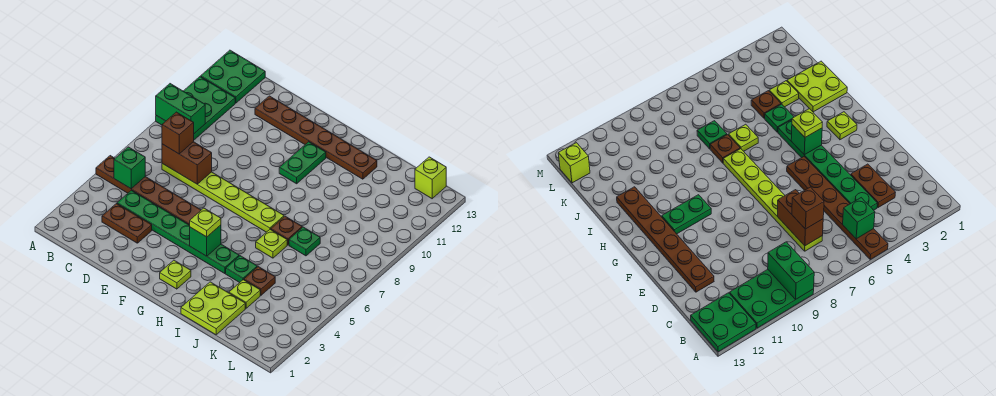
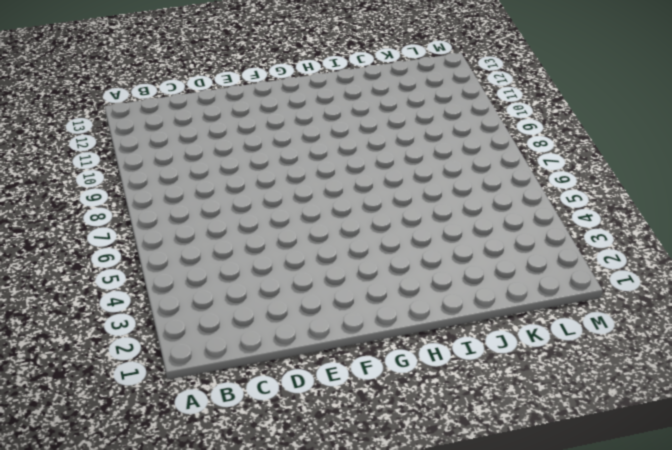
none -> brown plate A5:F5 level 1
none -> green plate A9:B11 level 1
none -> green plate A12:B13 level 1

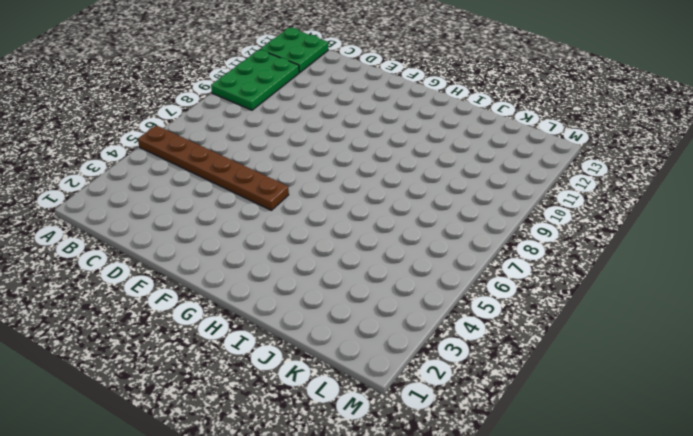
none -> brown plate C3:D3 level 1
none -> green plate C4:H4 level 1
none -> lime plate C7:H7 level 1

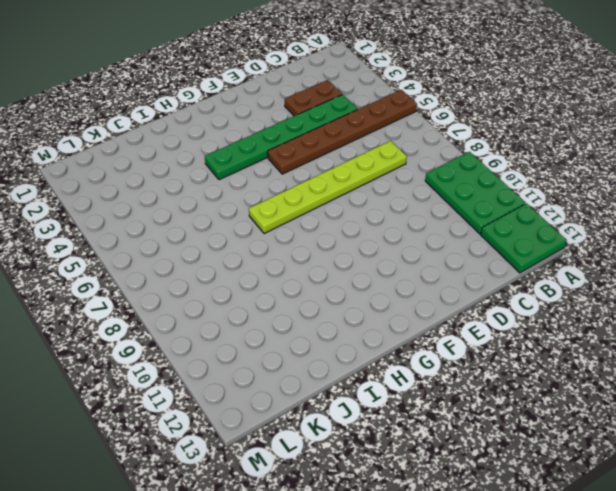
none -> brown plate D12:I12 level 1
none -> lime plate G2 level 1
none -> green plate G10:G11 level 1

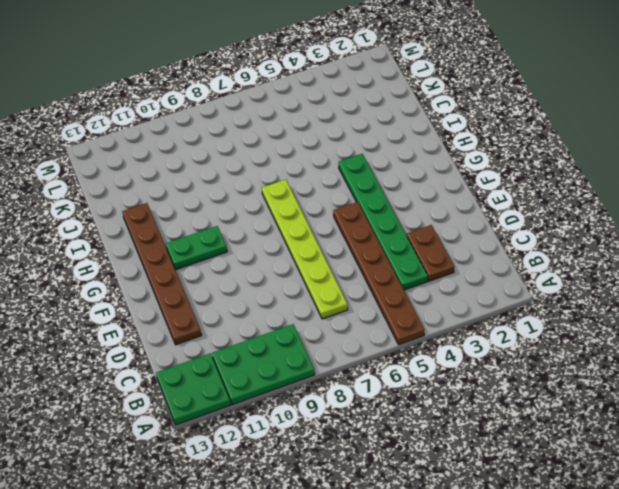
none -> lime plate G2 level 1
none -> lime plate I1:J2 level 1
none -> green plate I4 level 1

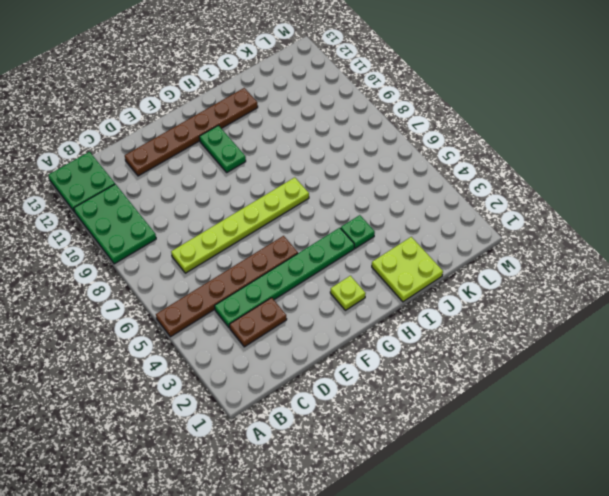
none -> lime plate I6 level 1
none -> brown plate I7 level 1
none -> lime plate J3 level 1

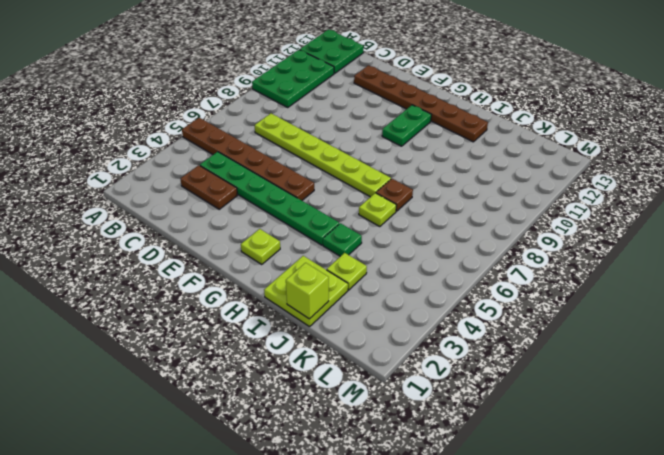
lime brick J1 level 2 -> lime brick L13 level 1
none -> brown plate J4 level 1
none -> green plate J7 level 1
none -> green brick A9:B9 level 2

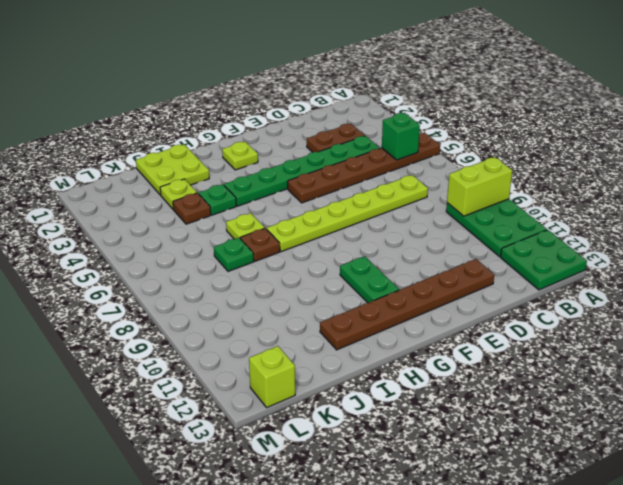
lime brick A9:B9 level 2 -> green brick A9:B9 level 2
none -> brown brick C7:D7 level 2
none -> green brick G4 level 2
none -> brown brick C7 level 3

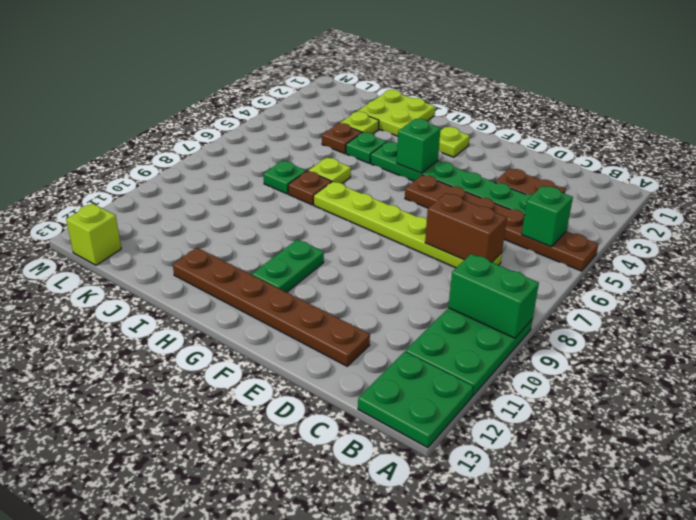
none -> brown brick C7 level 3
none -> lime plate G4 level 3

